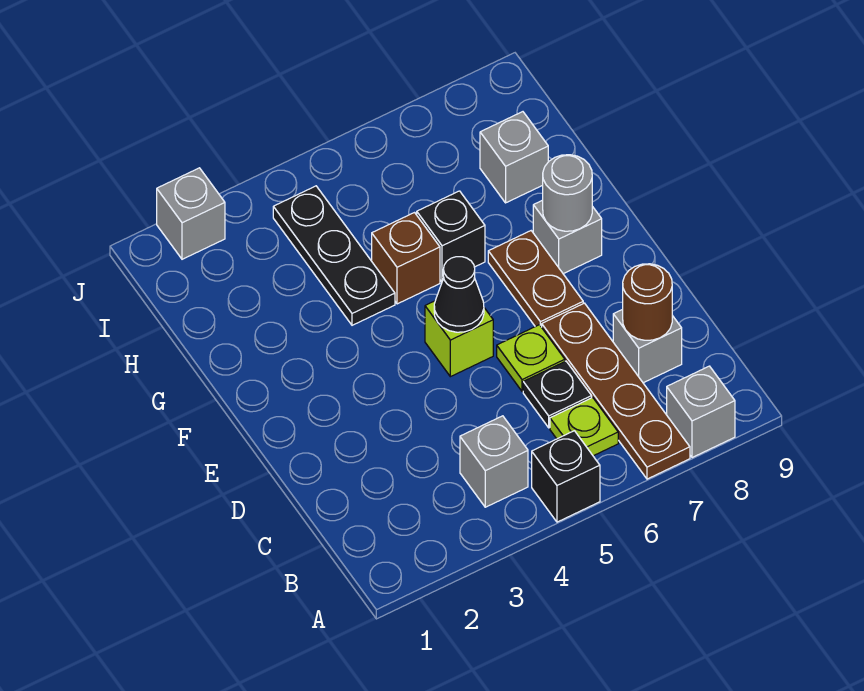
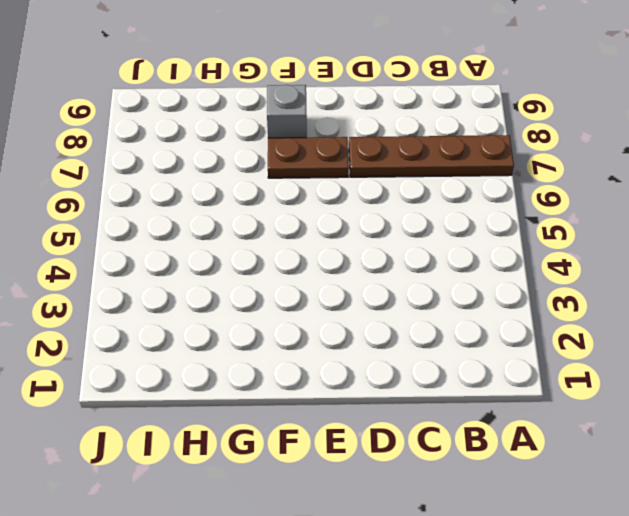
none -> black brick A5 level 1
none -> grey brick A8 level 1
none -> grey brick B4 level 1

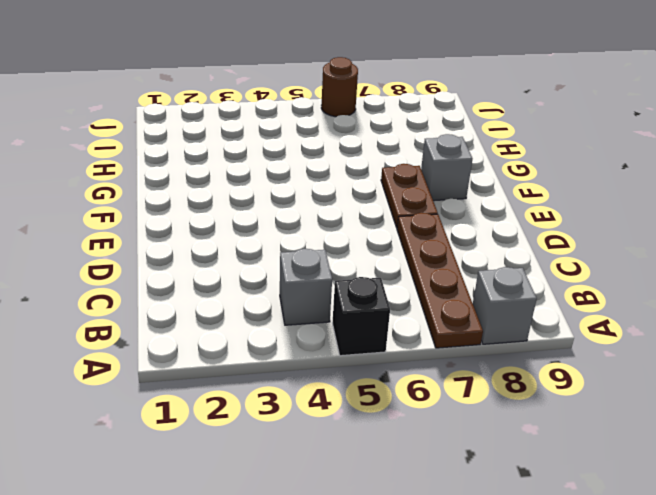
brown round brick J6 level 1 -> brown round brick C8 level 2
none -> lime plate B6 level 1
none -> black plate C6 level 1
none -> grey brick C8 level 1

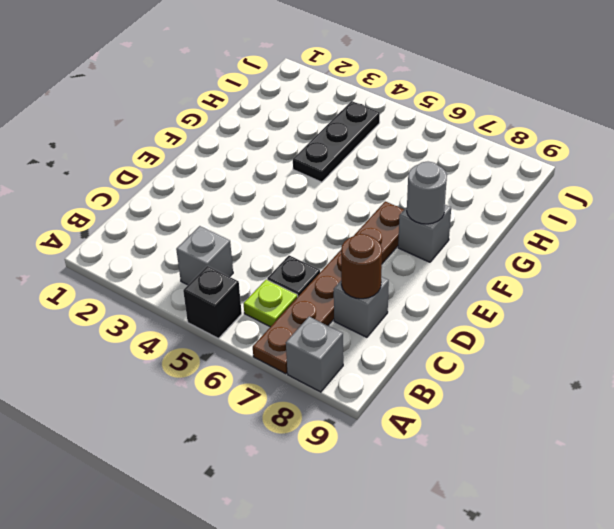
none -> lime plate D6 level 1
none -> lime brick E5 level 1
none -> brown brick G5 level 1

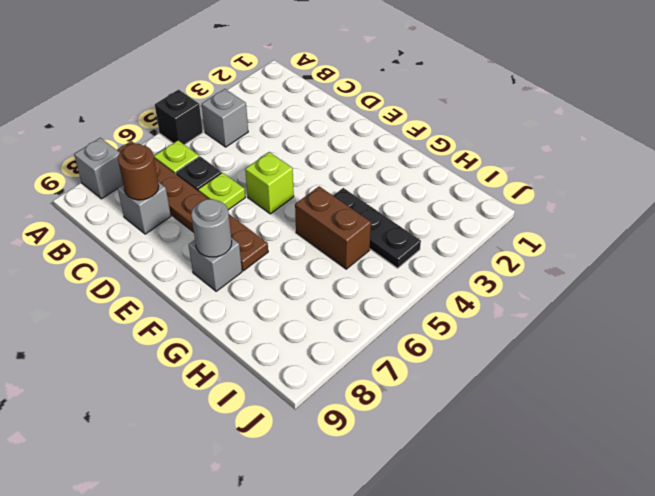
brown brick G5:H5 level 1 -> brown brick G5 level 1
none -> black brick G6 level 1
none -> grey brick H8 level 1
none -> grey brick J2 level 1

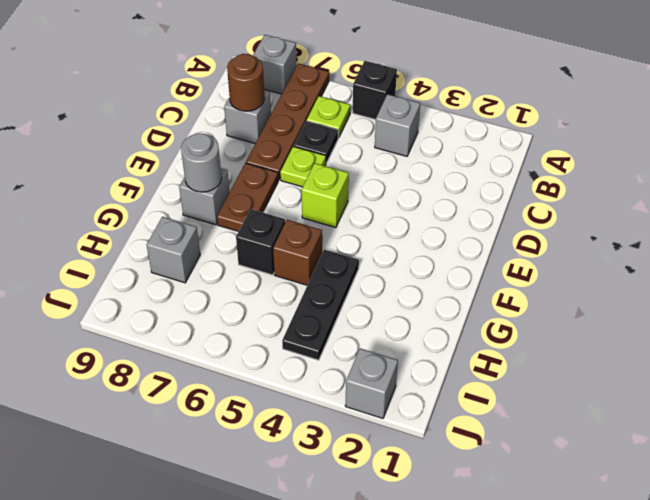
none -> black cone E5 level 2

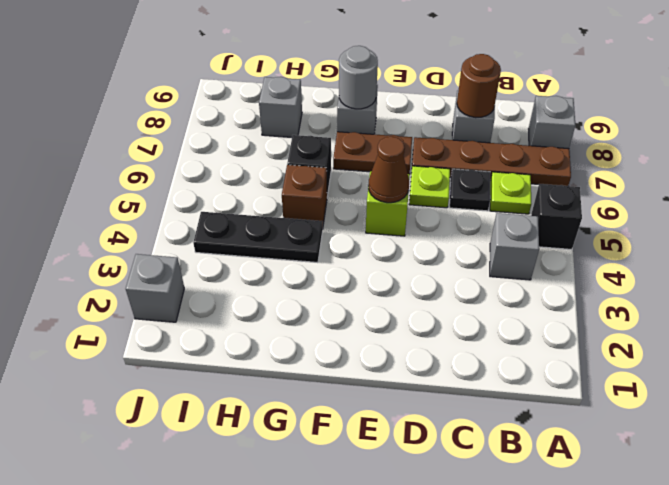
brown cone E5 level 2 -> black cone E5 level 2

